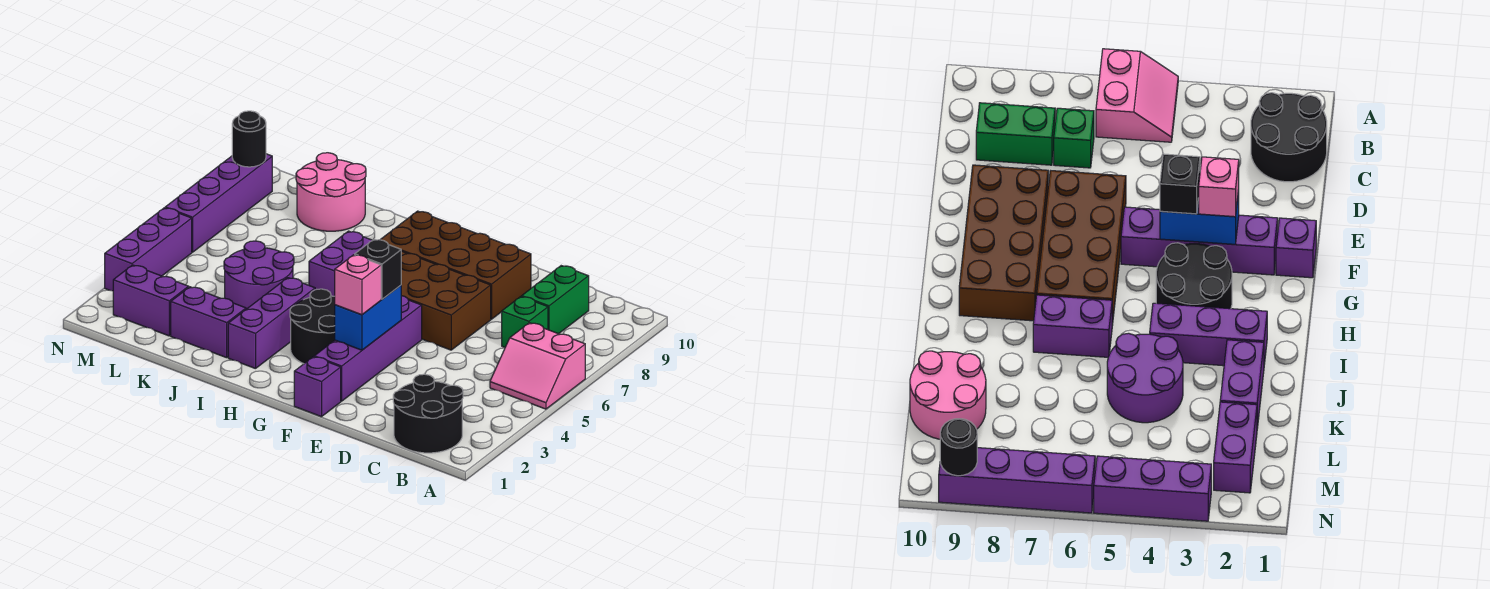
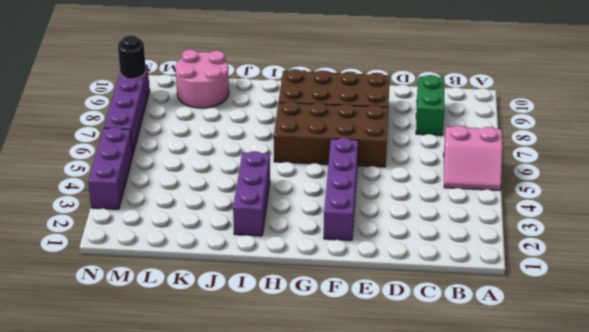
none -> black round brick B1:C2 level 1
none -> green brick C7 level 1
none -> purple brick F1 level 1

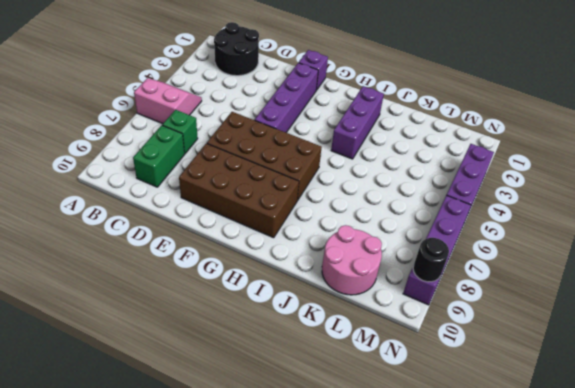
none -> black round brick G3:H4 level 1
none -> purple brick I6:I7 level 1
none -> purple brick J2:K2 level 1

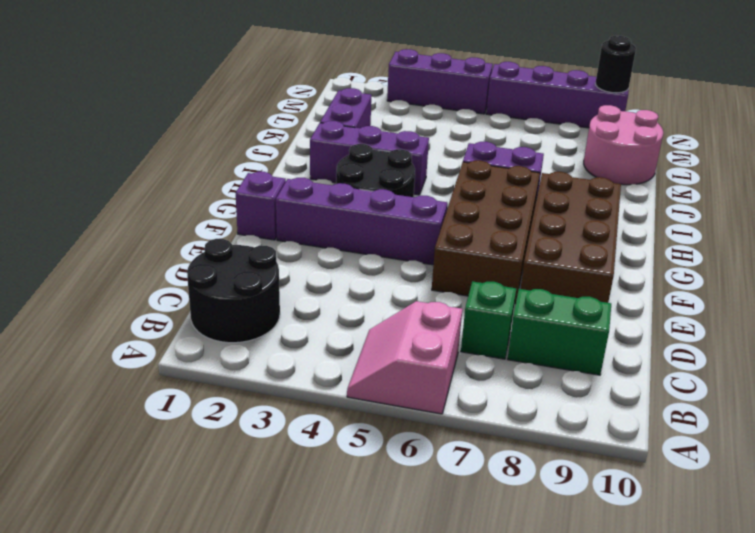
none -> purple round brick J4:K5 level 1
none -> purple brick L2:M2 level 1
none -> blue brick F3:F4 level 2

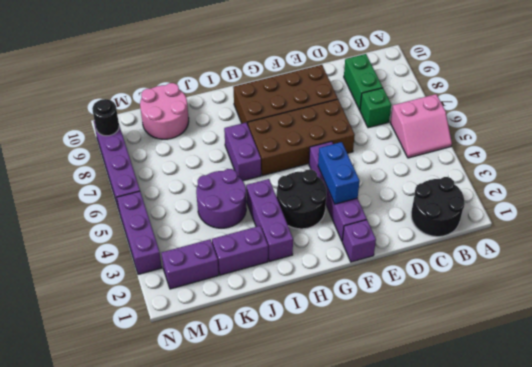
none -> pink brick F3 level 3
none -> black brick F4 level 3

